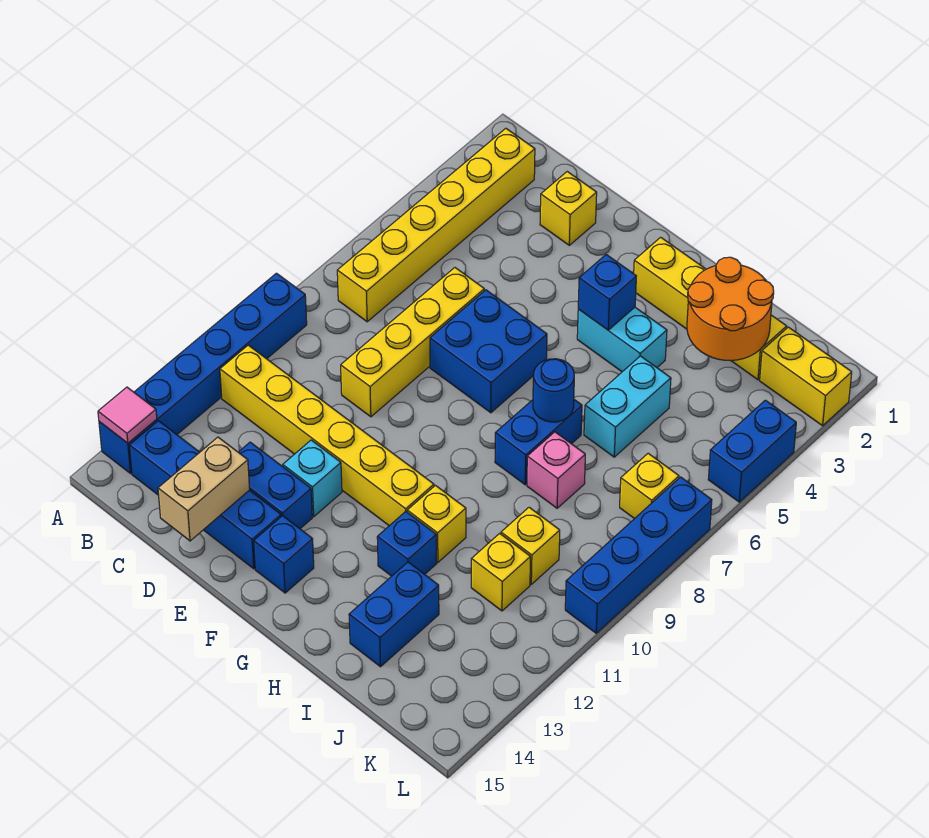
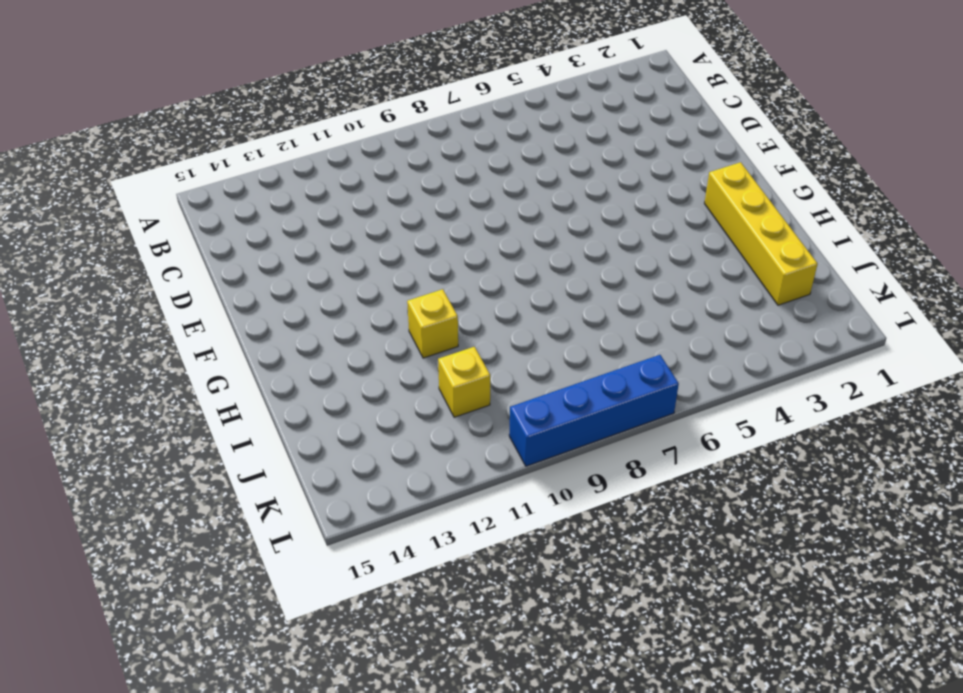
none -> blue brick A9:A14 level 1
none -> yellow brick B2:B7 level 1
none -> yellow brick B11:G11 level 1

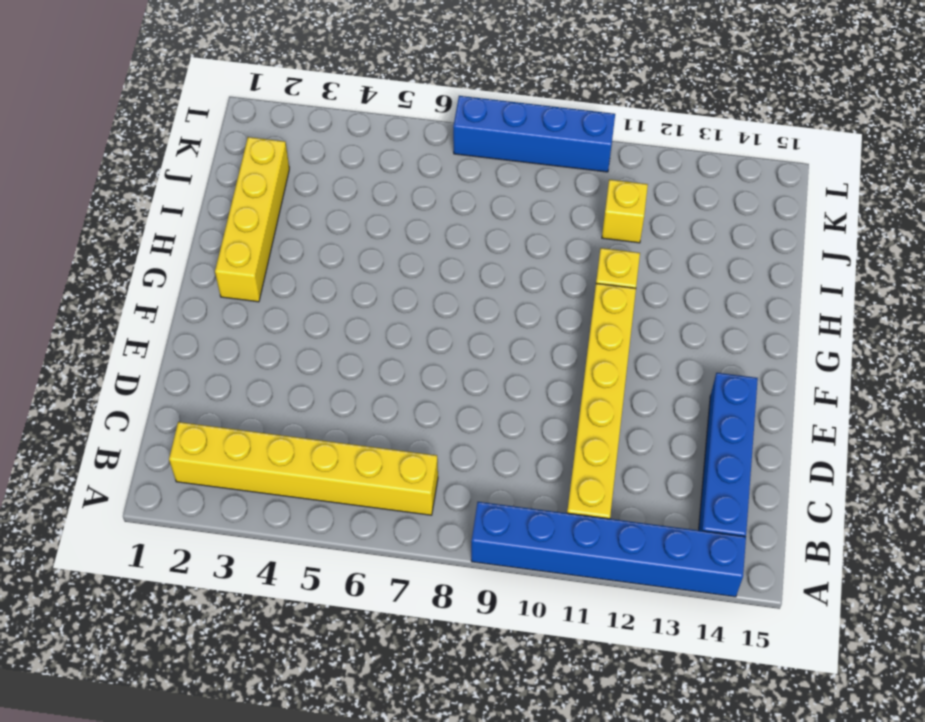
none -> yellow brick D2 level 1
none -> yellow brick D6:D9 level 1
none -> blue brick D13:E13 level 1

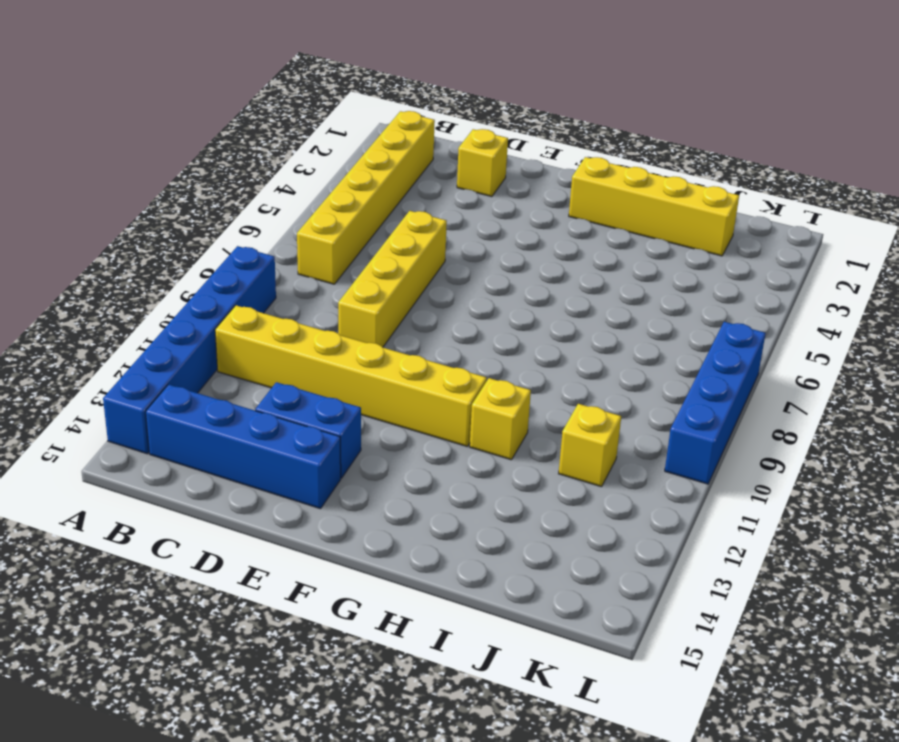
none -> blue brick E6:F7 level 1
none -> cyan brick E12 level 1
none -> blue brick F14 level 1

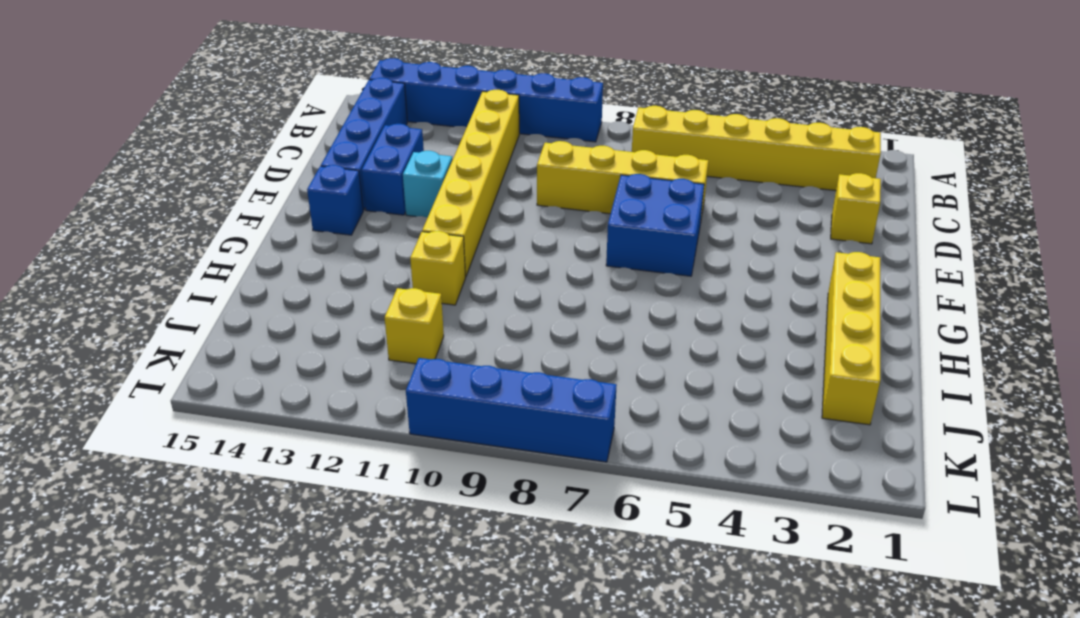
none -> cyan brick G4:H4 level 1
none -> blue brick H7:H8 level 1
none -> blue brick H12 level 1

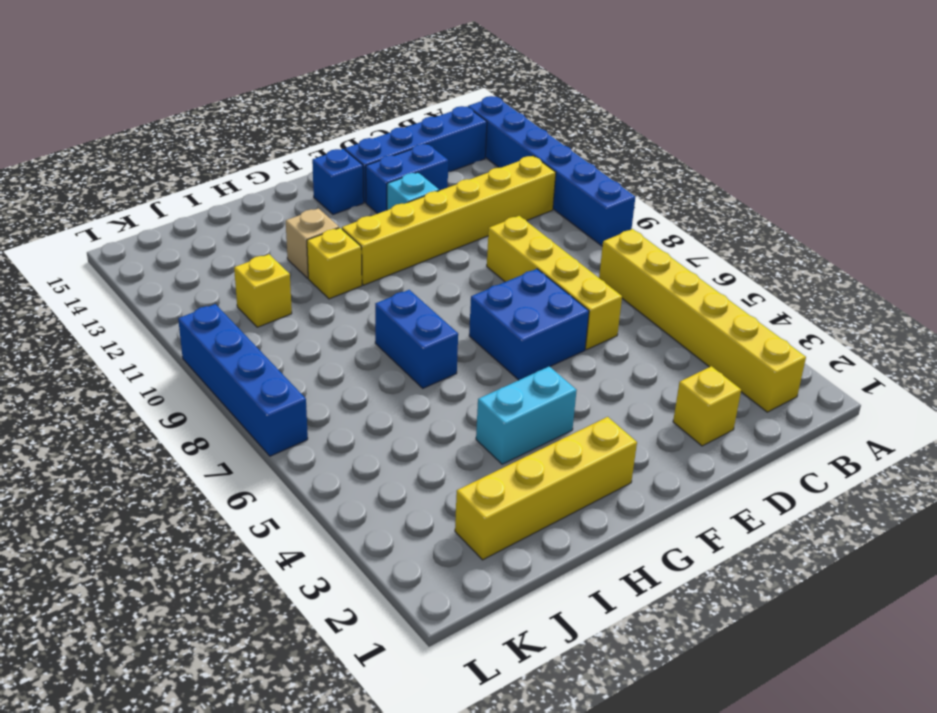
tan brick H12 level 1 -> blue brick H12 level 1
none -> cyan brick I5:I6 level 1
none -> pink brick I8 level 1
none -> blue brick I13:I14 level 1

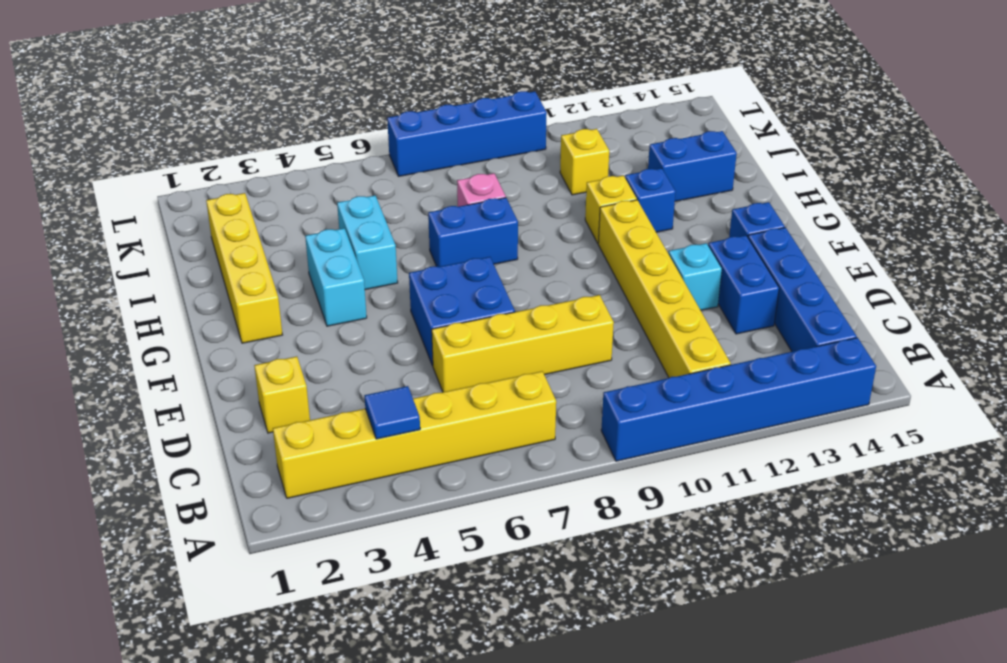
blue tile B4 level 2 -> none
cyan brick H5:I5 level 1 -> cyan brick I5:I6 level 1
none -> yellow brick J10 level 1
none -> yellow brick K2:L2 level 1
none -> yellow brick K7 level 1

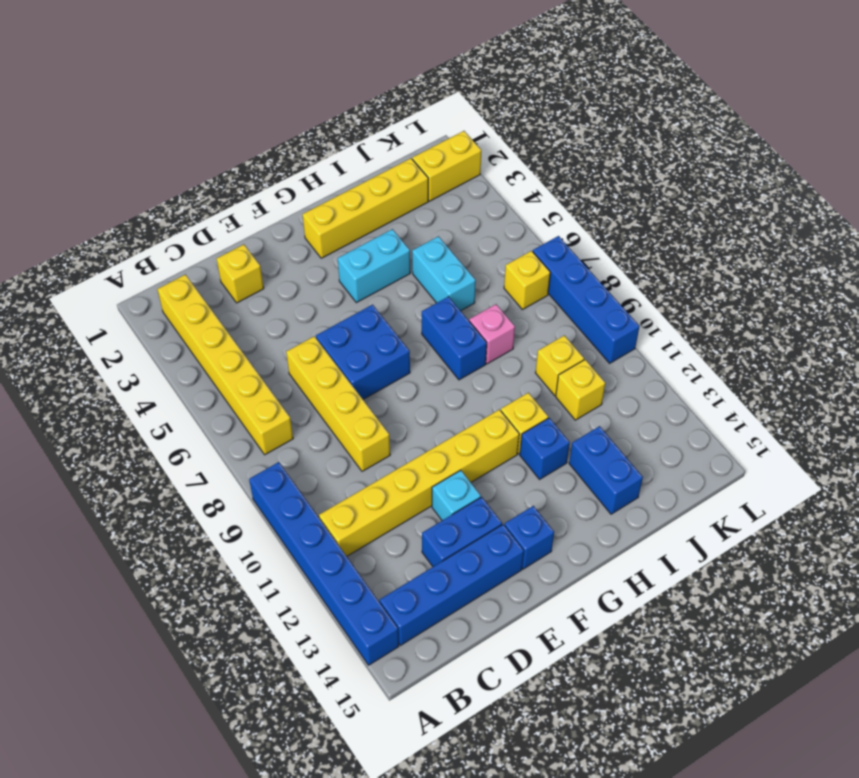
none -> blue brick L4:L5 level 1
none -> pink tile A14 level 2
none -> tan brick D14:D15 level 2

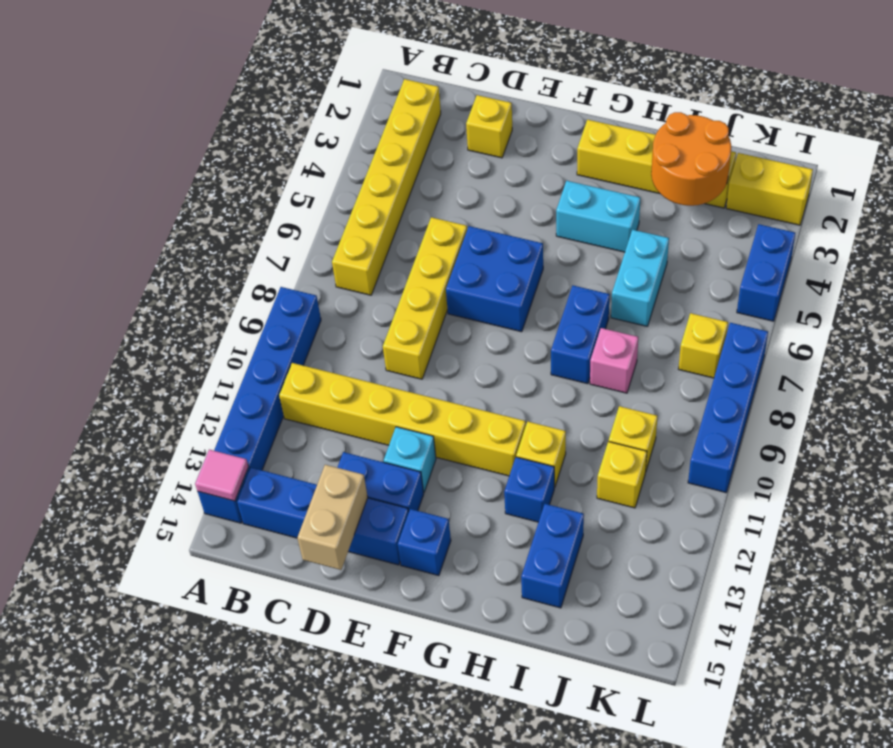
none -> blue brick G4 level 2
none -> blue round brick H7 level 2

